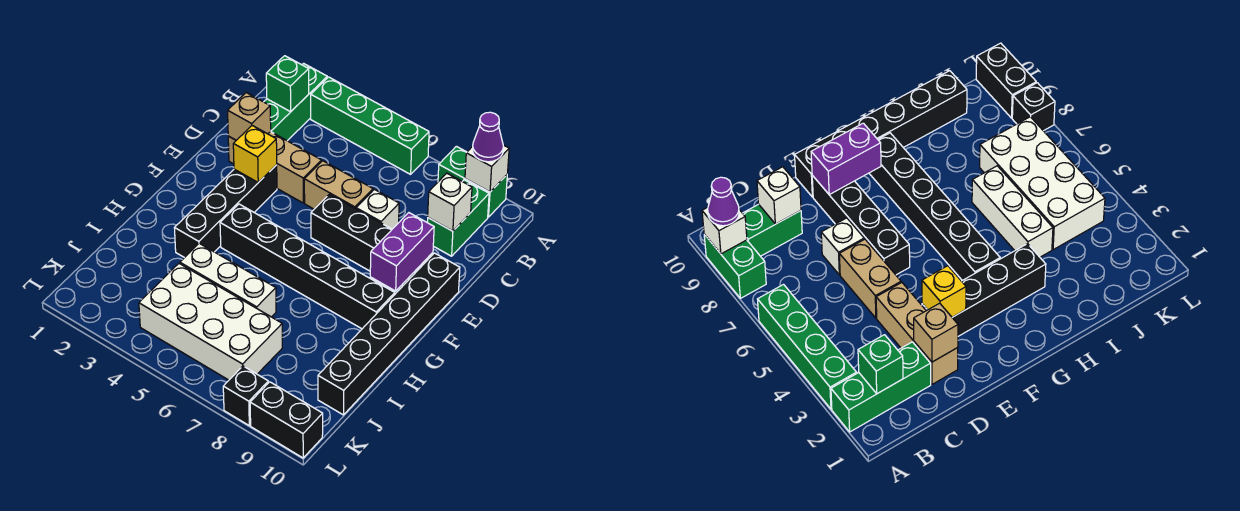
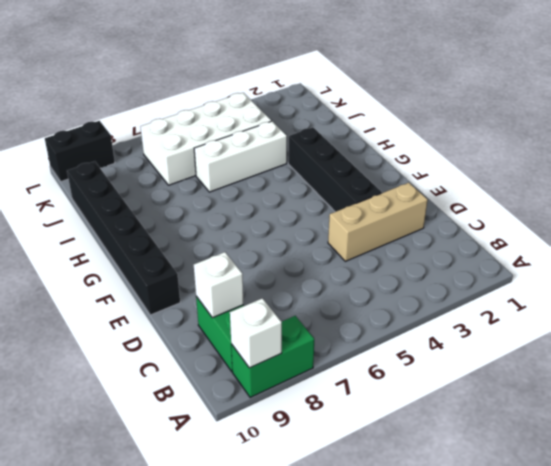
none -> green brick A2:C2 level 1
none -> green brick A3:A6 level 1
none -> tan brick D5:D6 level 1

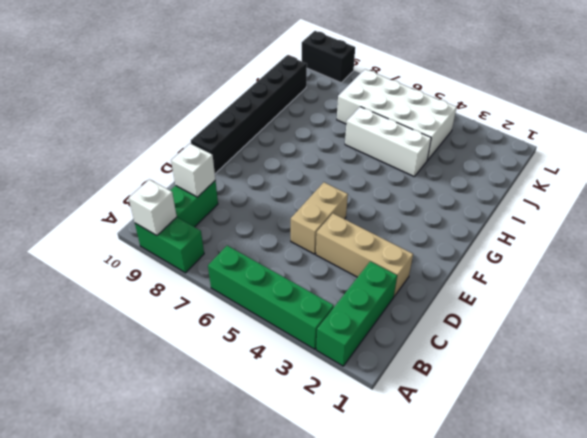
tan brick D5:E5 level 1 -> tan brick D5:D6 level 1
none -> white brick D7 level 1
none -> black brick E3:H3 level 1
none -> black brick E6:E9 level 1

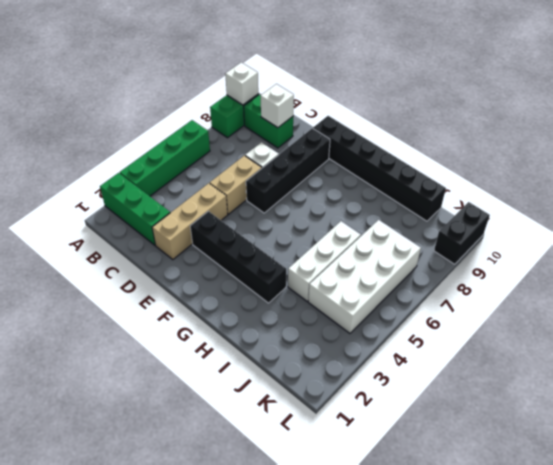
none -> black brick G4:G9 level 1
none -> black brick L8 level 1
none -> green brick B2 level 2

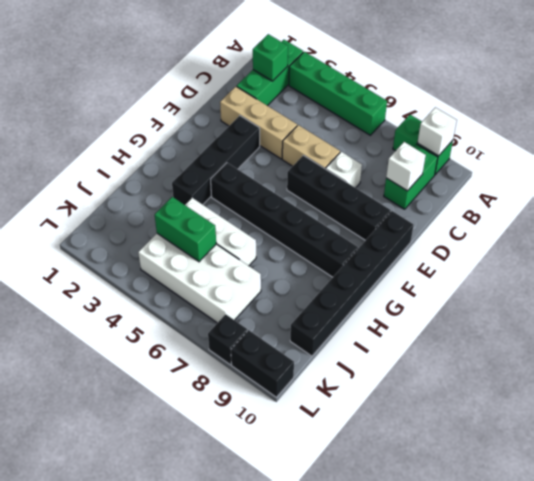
green brick J4:J5 level 2 -> none
none -> tan brick D2 level 2
none -> yellow brick E3 level 2
none -> purple brick E9:F9 level 2

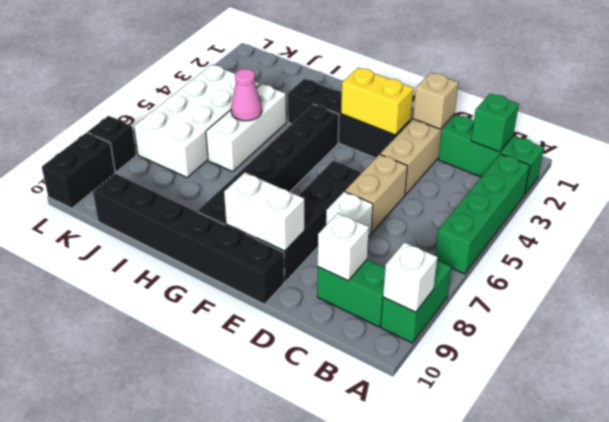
yellow brick E3:F3 level 2 -> yellow brick E3 level 2
white brick E9:F9 level 2 -> purple brick E9:F9 level 2
pink cone I5 level 2 -> none
none -> purple cone A9 level 3

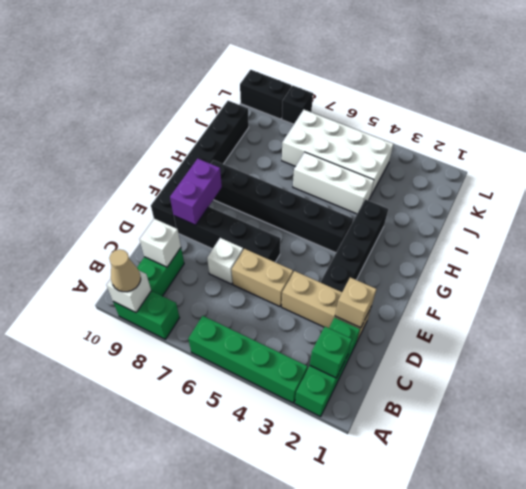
tan cone A9 level 3 -> purple cone A9 level 3
none -> yellow brick E3 level 2

